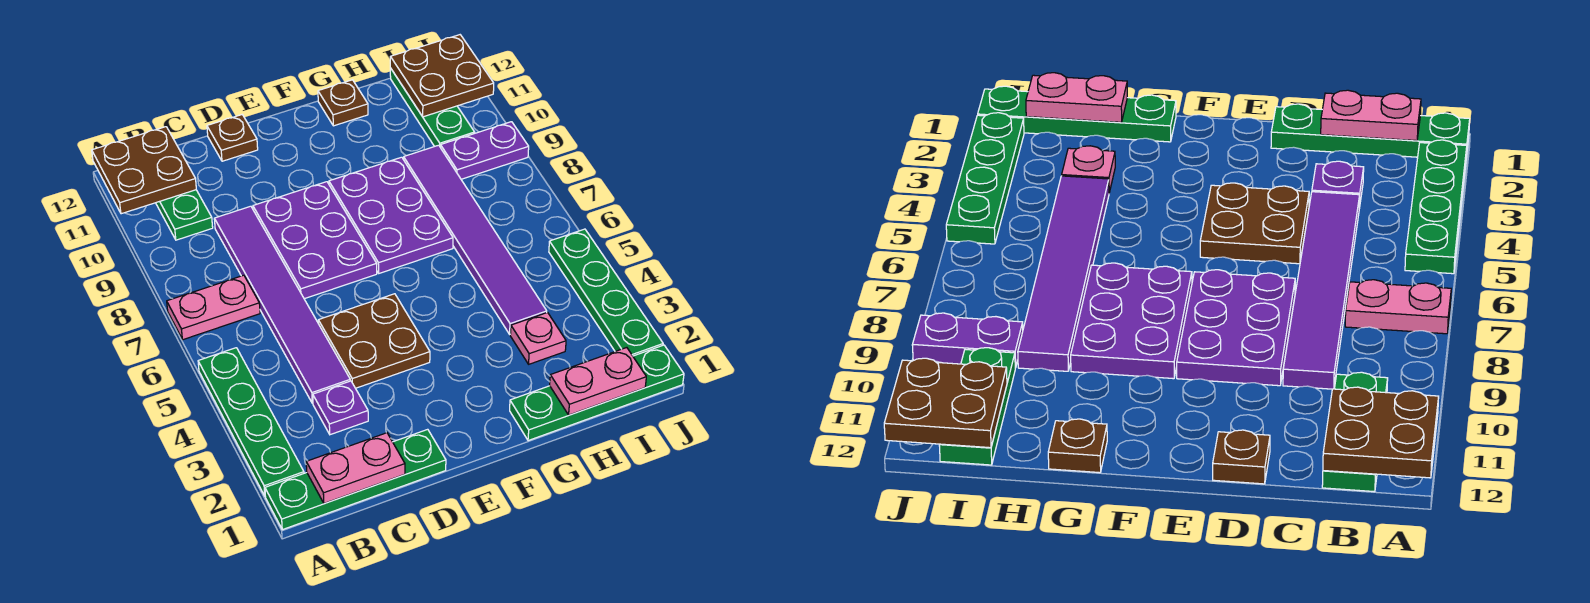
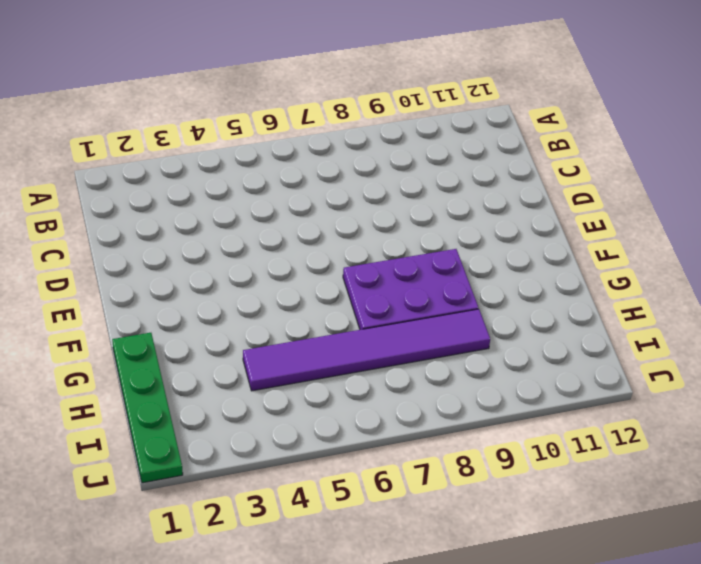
none -> green plate A1:D1 level 1
none -> green plate A2:A5 level 1
none -> pink plate A7:B7 level 1

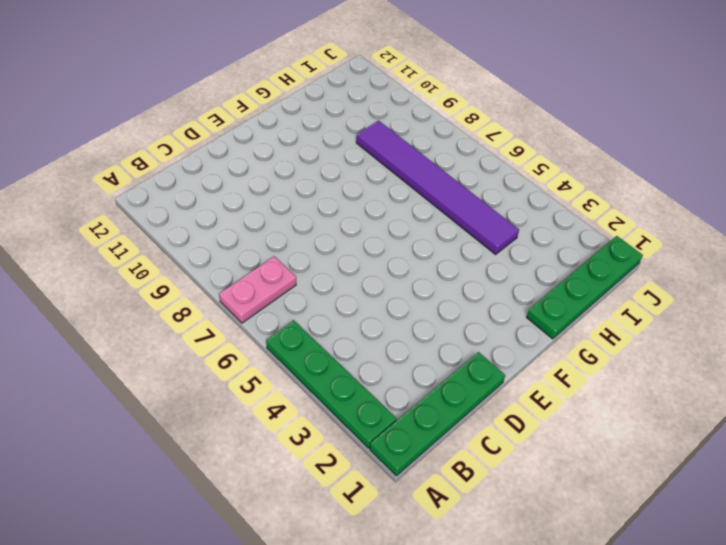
none -> green plate B10:B12 level 1
none -> purple plate C3 level 1
none -> purple tile C4:C9 level 1

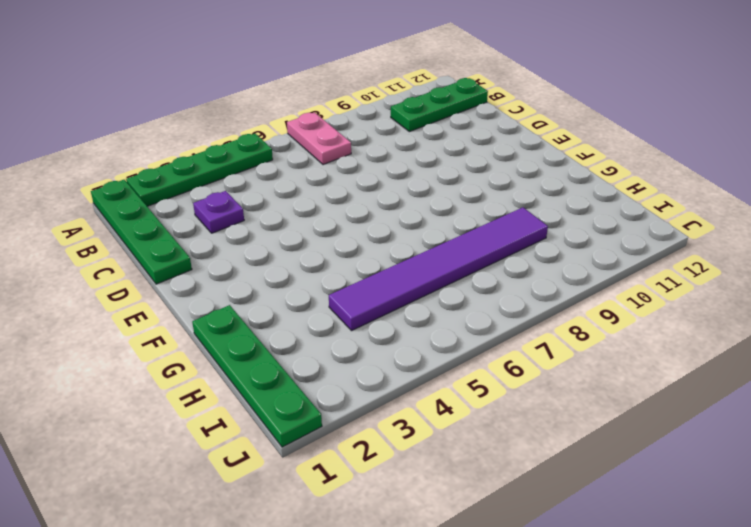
none -> purple tile C4:C9 level 1
none -> brown plate D4:E5 level 1
none -> purple plate D7:E9 level 1

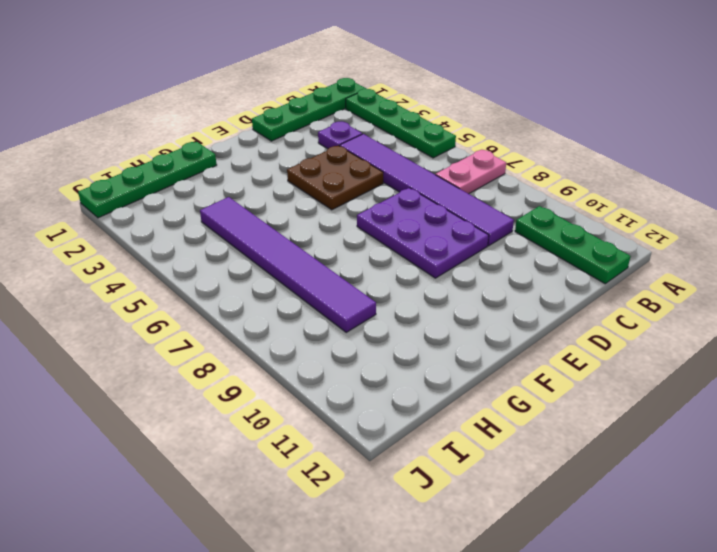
none -> brown plate D12 level 1
none -> purple plate F7:G9 level 1
none -> brown plate G12 level 1

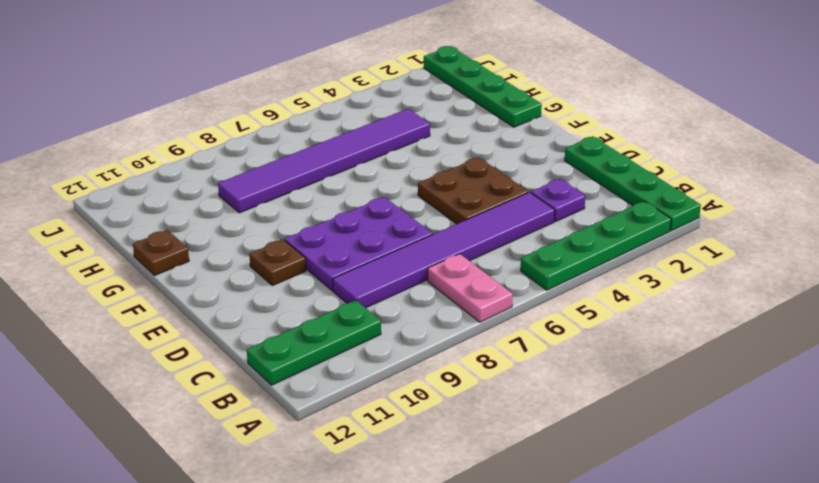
brown plate E10 level 1 -> brown plate D12 level 1
none -> purple plate F7:G9 level 1
none -> pink plate H3 level 1
none -> purple plate I9:J9 level 1

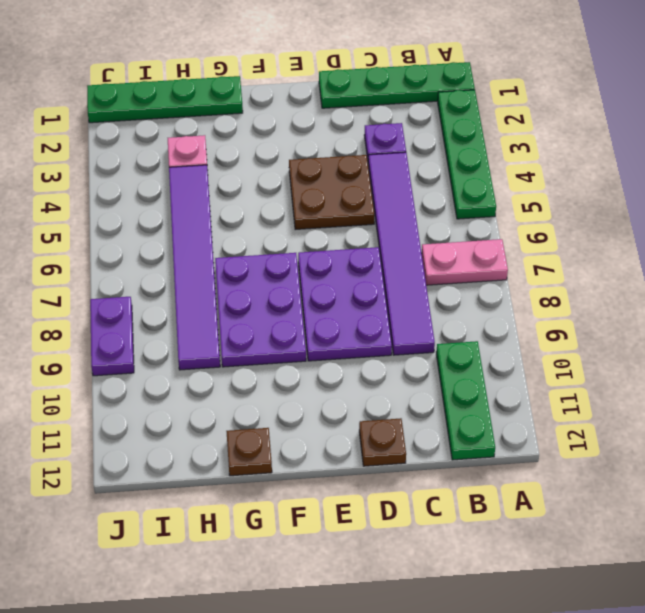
purple plate J8:J9 level 1 -> purple plate I9:J9 level 1
none -> green plate I10:I12 level 1
none -> green plate J2:J5 level 1
none -> brown plate A11:B12 level 2

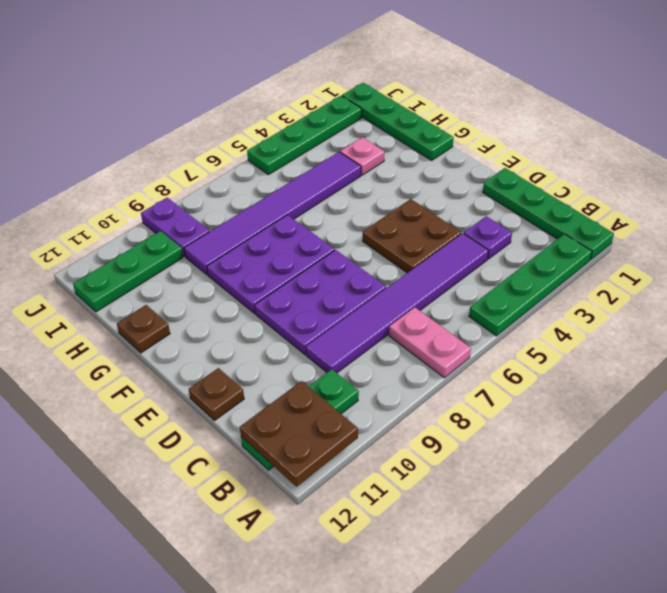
none -> pink plate B1:C1 level 2
none -> pink plate H1:I1 level 2
none -> brown plate I11:J12 level 2

